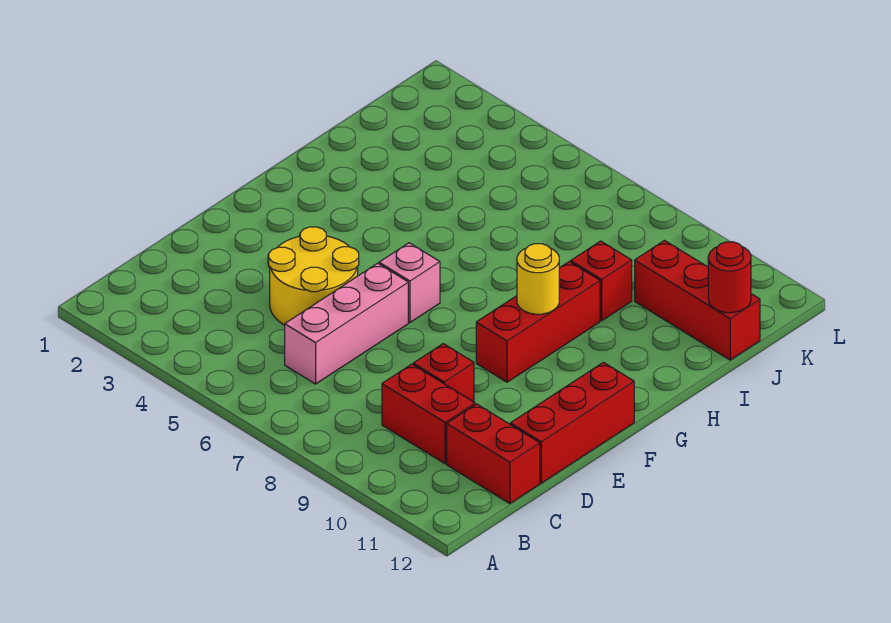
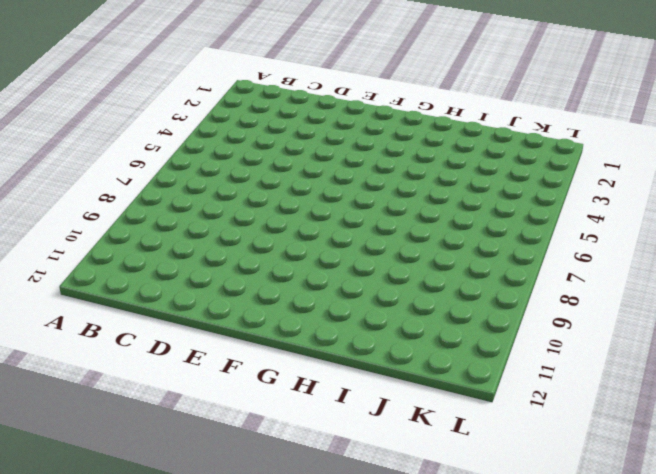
none -> pink brick C6:E6 level 1
none -> red brick C9:C10 level 1
none -> red brick C11:C12 level 1

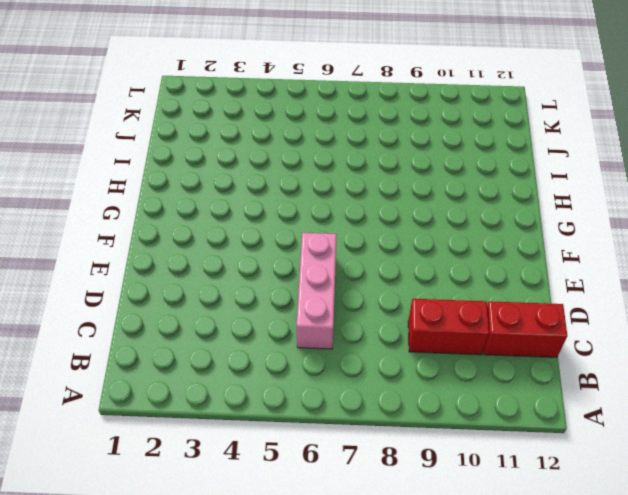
none -> yellow round brick D4:E5 level 1
none -> red brick D9 level 1
none -> red brick D12:F12 level 1

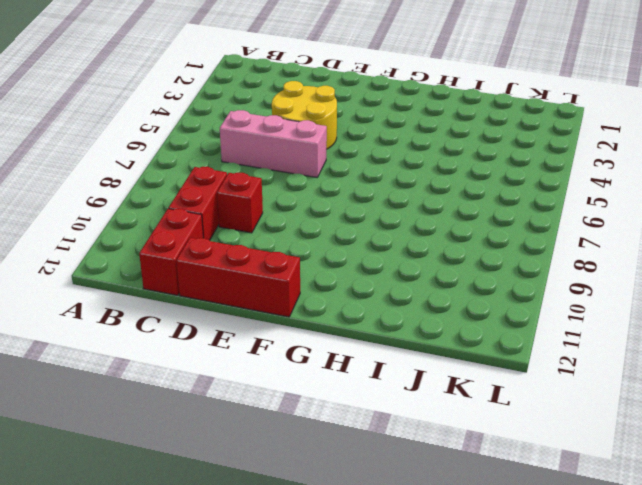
none -> pink brick F6 level 1
none -> red brick F9:H9 level 1
none -> red brick I9 level 1

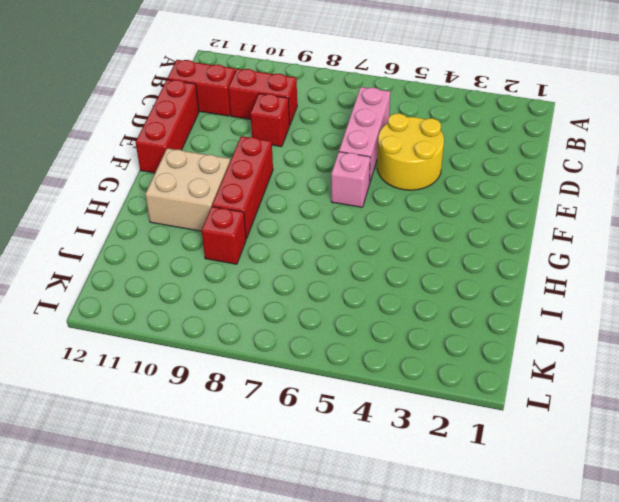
tan brick G10:H11 level 1 -> none
none -> red brick J10:J12 level 1
none -> yellow round brick G9 level 2
none -> red round brick J12 level 2

